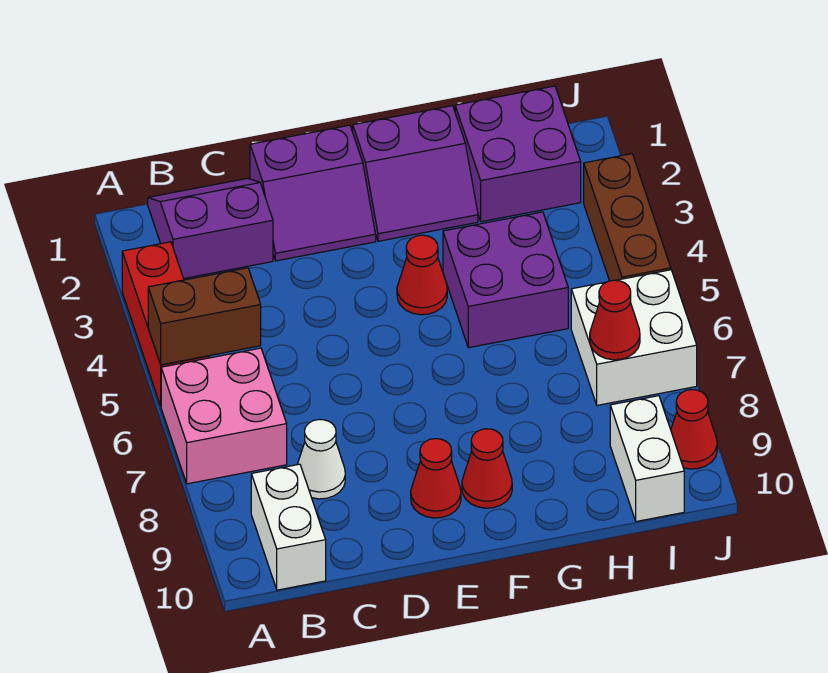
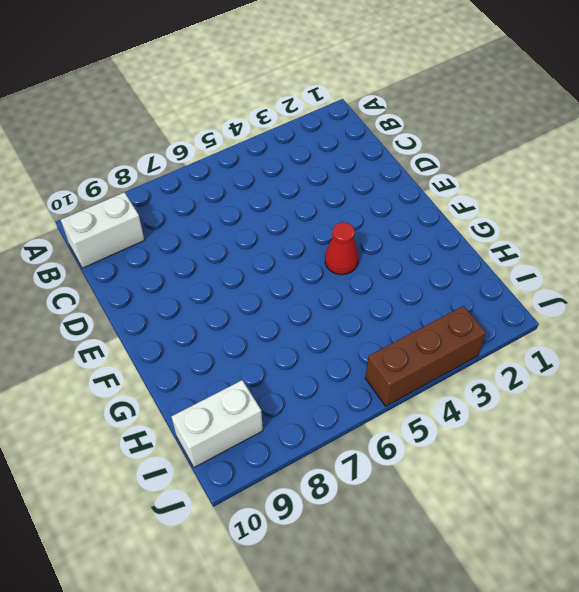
none -> red brick A3:A5 level 1
none -> pink brick A6:B7 level 1
none -> purple slope B1:C2 level 1 top 2

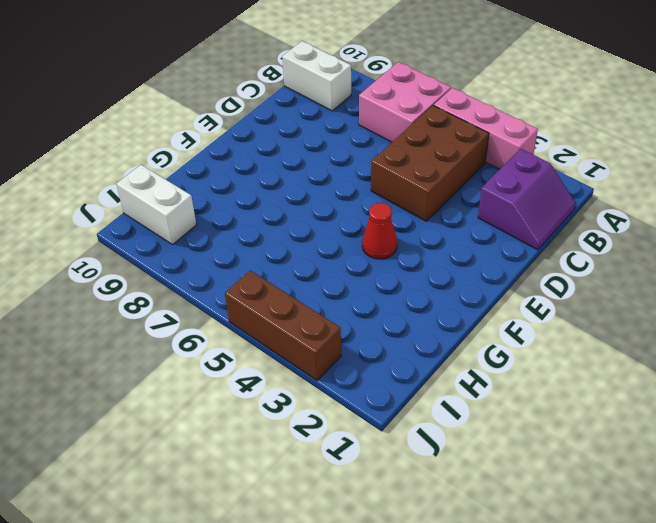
pink brick A3:A5 level 1 -> red brick A3:A5 level 1
brown brick B4:D5 level 1 -> none
none -> white cone C8 level 1
none -> purple slope D1:E2 level 1 top 1
none -> red cone E9 level 1

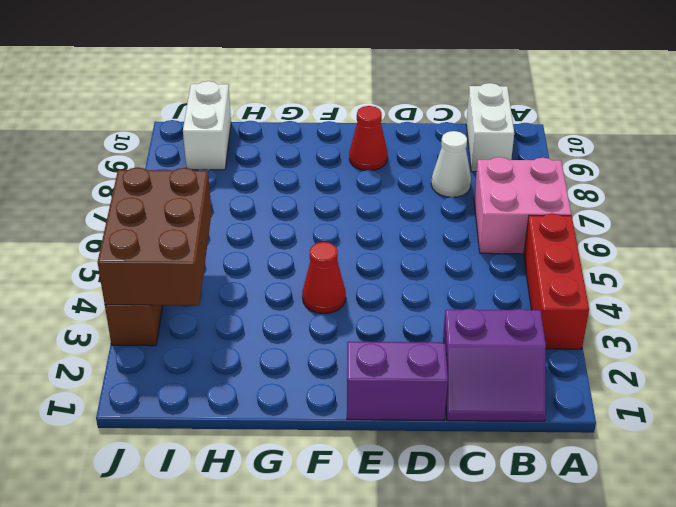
brown brick I3:J5 level 2 -> none
none -> purple slope F1:G2 level 1 top 1
none -> red cone F9 level 1
none -> purple brick G4:H5 level 1

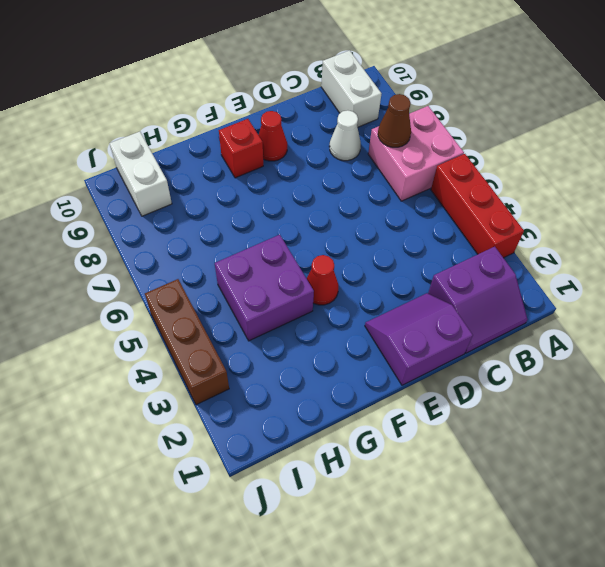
brown cone B7 level 2 -> none
red brick F9 level 1 -> red cone F9 level 1
none -> purple slope F1:G2 level 1 top 1
none -> purple brick H1:I2 level 1
none -> white brick I6:J7 level 1

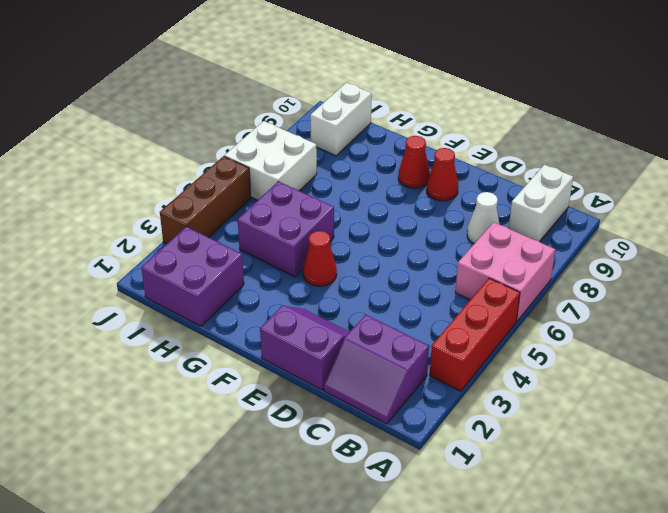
none -> purple slope F1:G2 level 1 top 1
none -> red cone J9 level 1
none -> brown brick A5:B5 level 2

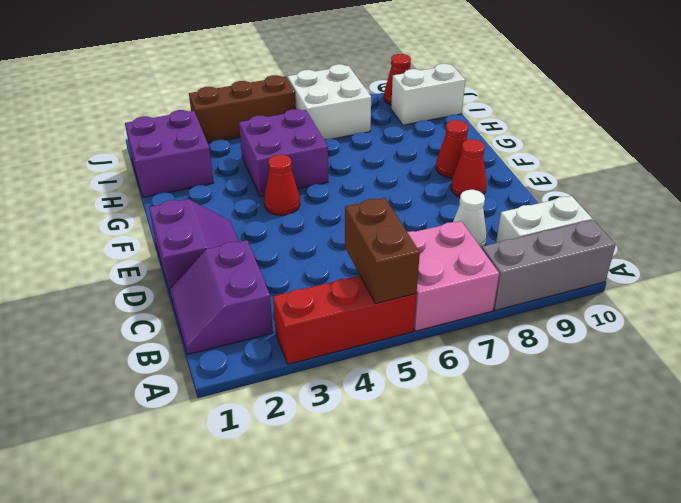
grey brick A8:A10 level 1 -> none
none -> purple slope F1:G2 level 1 top 1
none -> red cone I7 level 2

